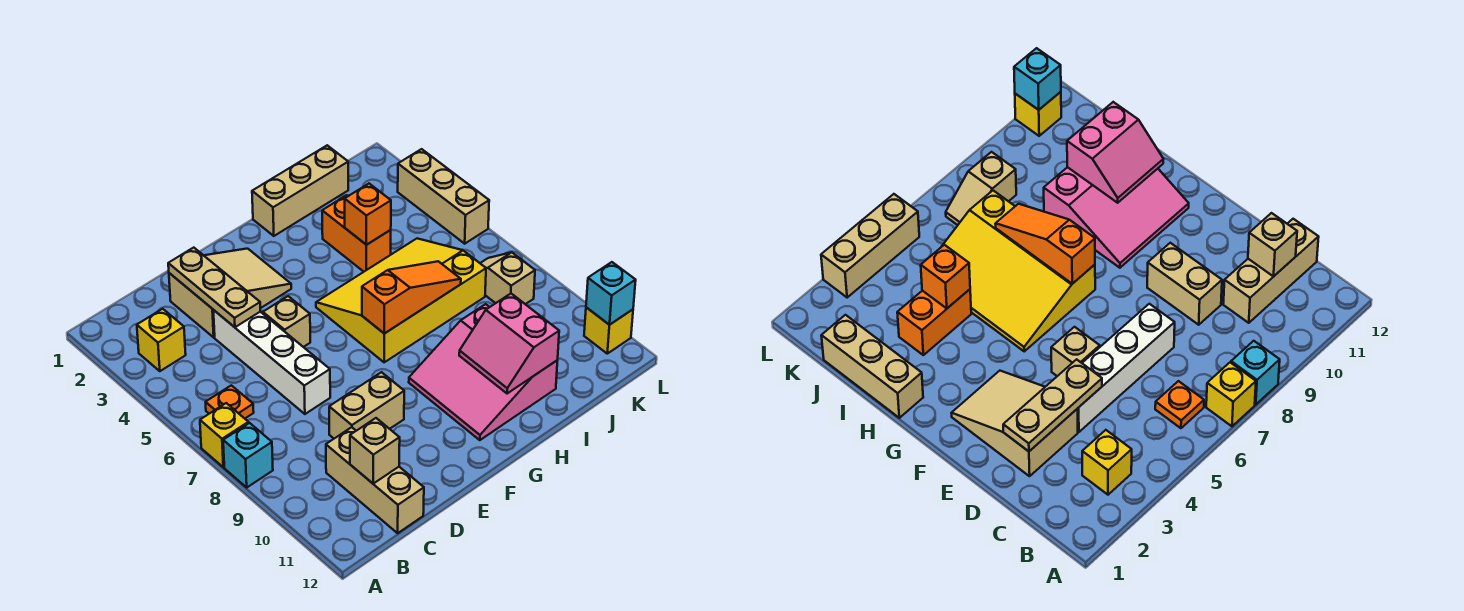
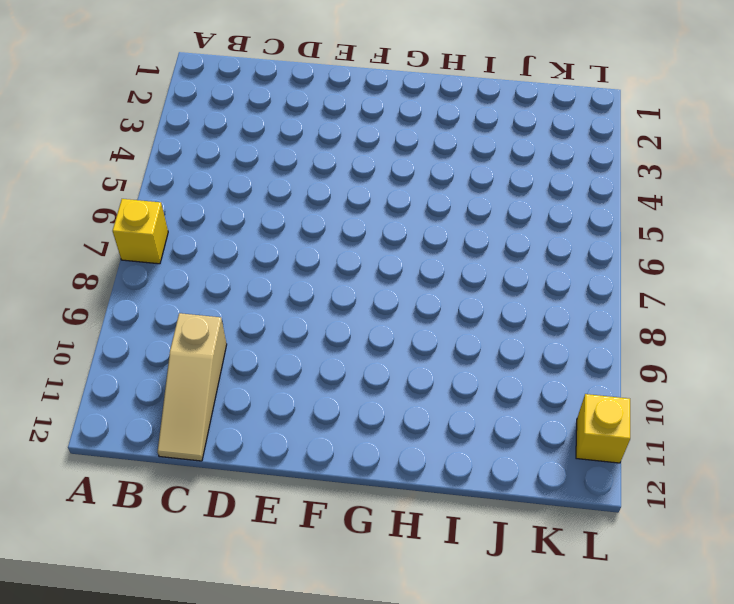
tan slope C10:C12 level 1 top 10 -> tan brick C10:C12 level 1
none -> cyan brick A8 level 1
none -> yellow brick B3 level 1
none -> orange plate B6 level 1

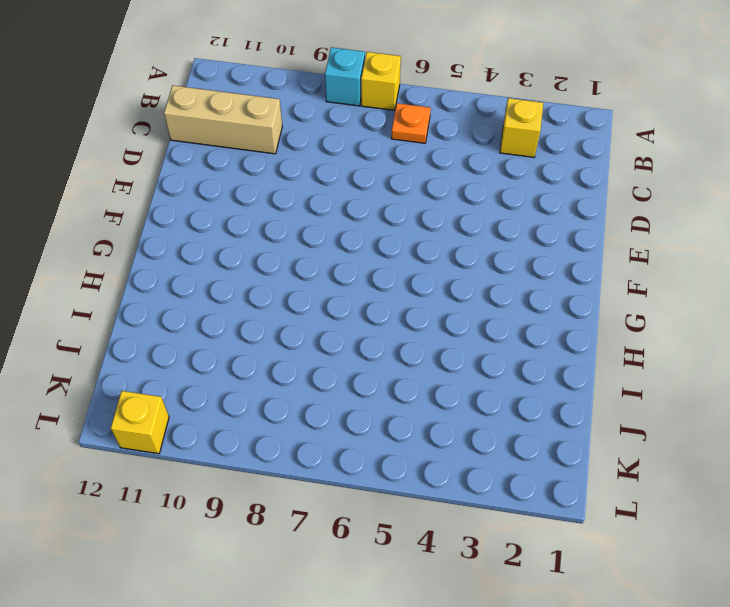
none -> tan slope D2:F3 level 1 top D
none -> white brick D4:D7 level 1
none -> tan brick D9:E9 level 1

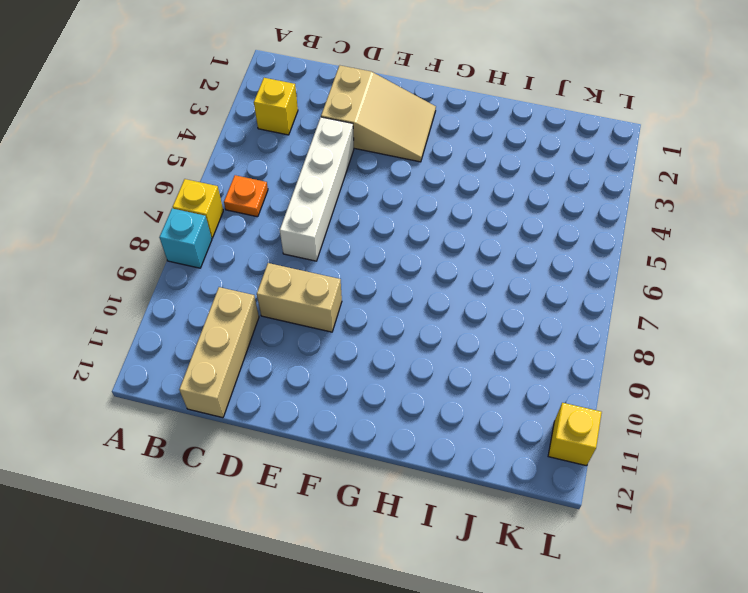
none -> tan brick E5 level 1
none -> yellow slope G5:J7 level 1 top 7
none -> pink slope G9:I11 level 1 top I

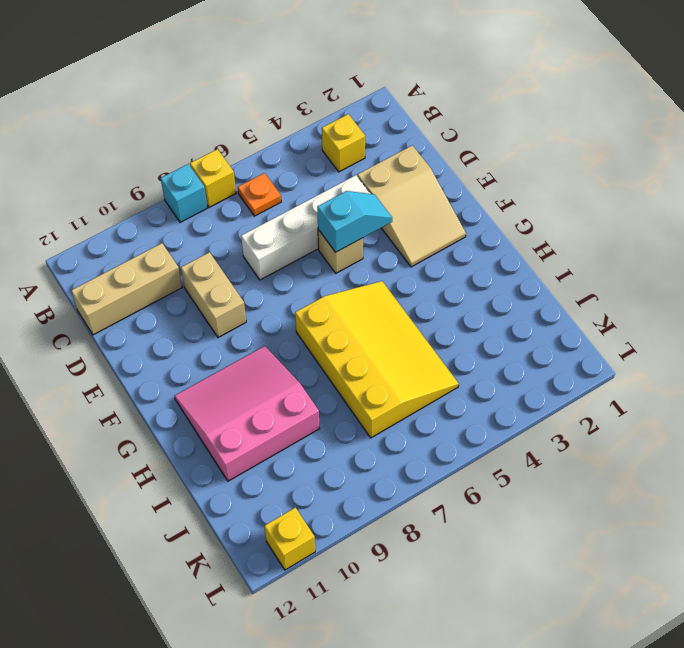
cyan slope E4:E5 level 2 top 5 -> none
none -> tan brick H1:J1 level 1
none -> orange brick I3:I4 level 1
none -> tan slope K7:K8 level 1 top 8

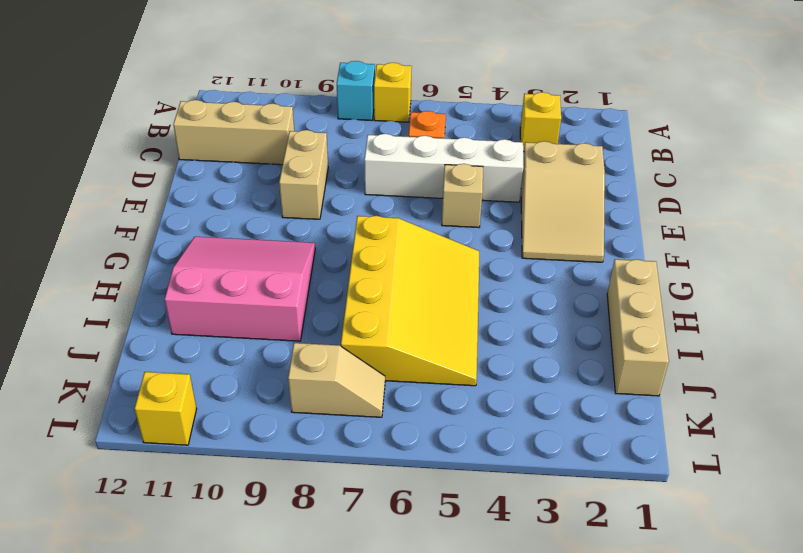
none -> orange brick I3:I4 level 1
none -> tan brick L3:L5 level 1
none -> tan brick C11 level 2

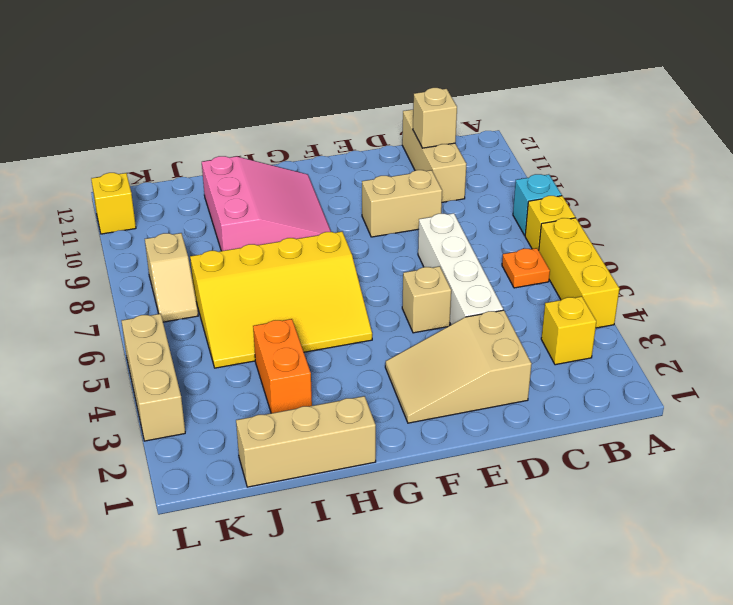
yellow brick A4:A6 level 1 -> none
none -> tan plate D2:D4 level 2
none -> orange slope G7:I7 level 2 top G
none -> pink slope H10:I11 level 2 top I

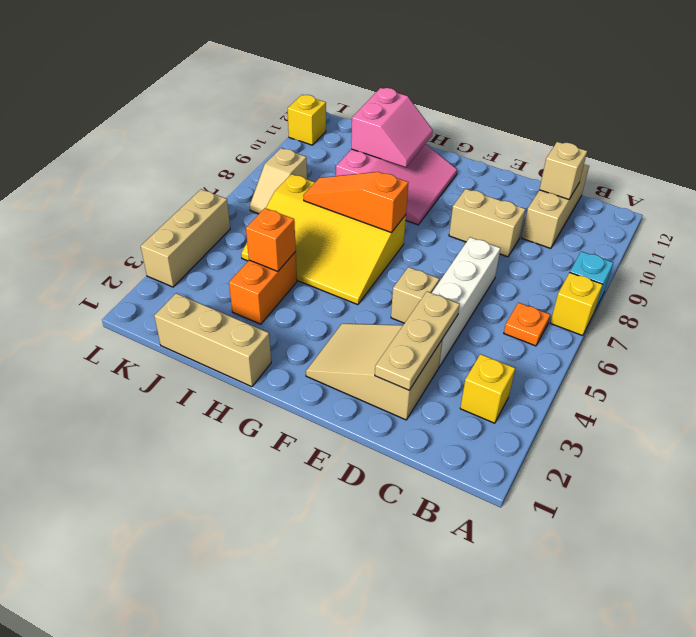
none -> cyan brick L11 level 2

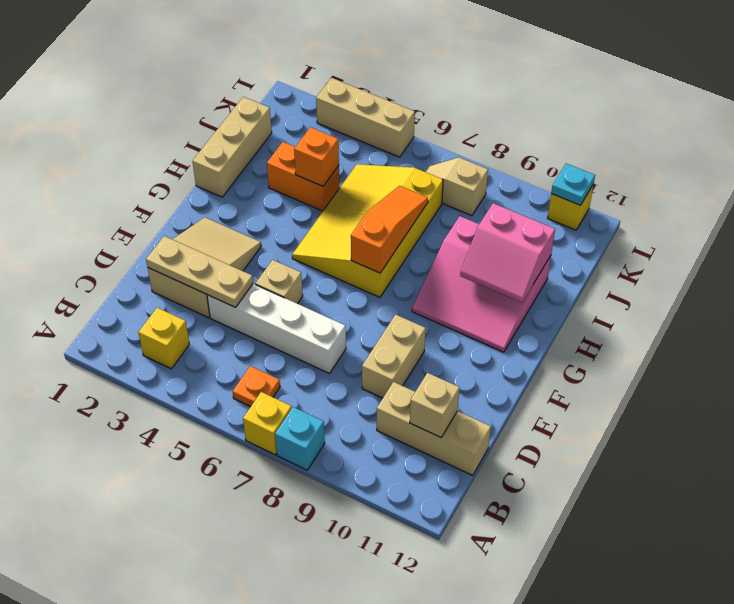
cyan plate L11 level 2 -> cyan brick L11 level 2

